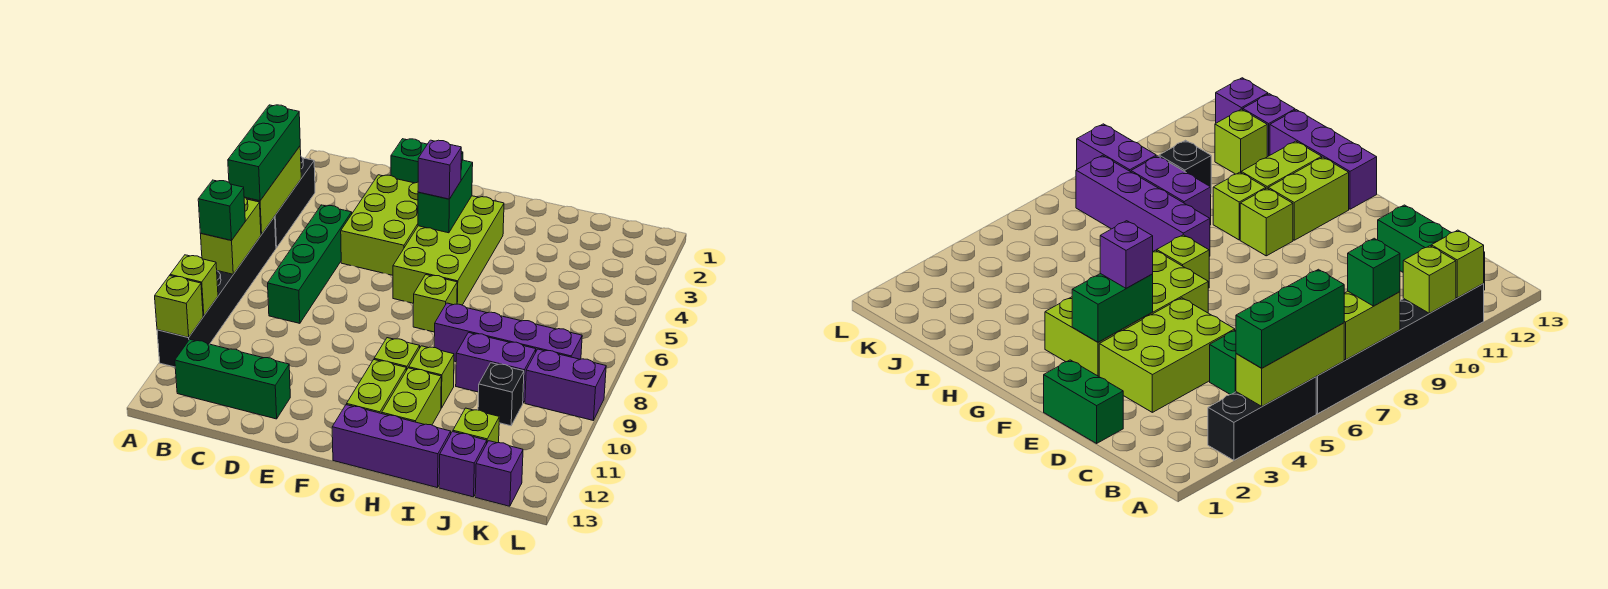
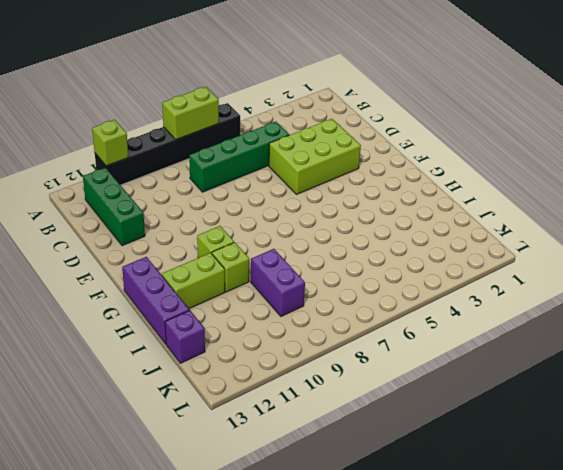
none -> black brick A3:A5 level 1
none -> green brick D1:E1 level 1
none -> lime brick F3:G6 level 1

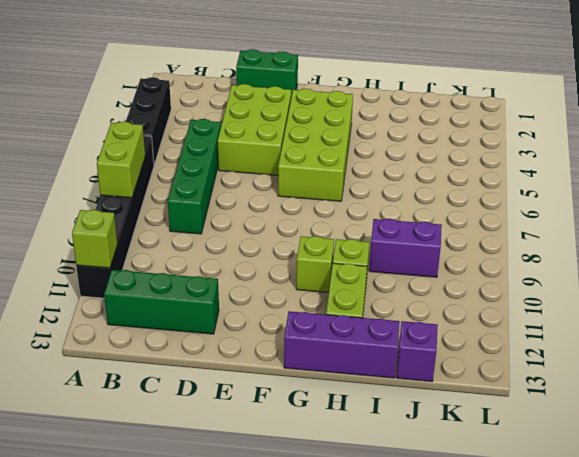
none -> lime brick G7 level 1
none -> lime brick G11:G12 level 1
none -> purple brick H8:K8 level 1

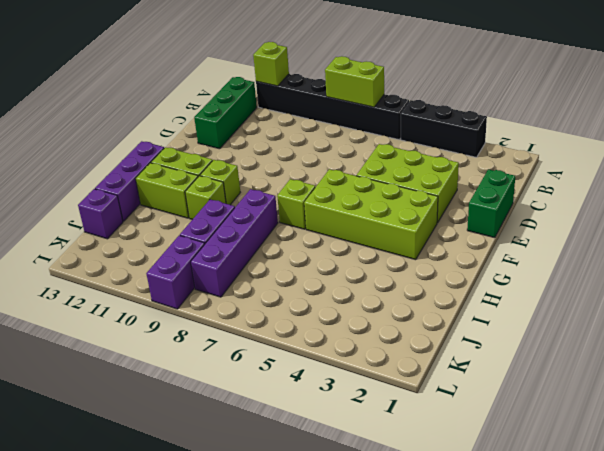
none -> green brick C5:C8 level 1
none -> black brick J10 level 1
none -> lime brick J12 level 1

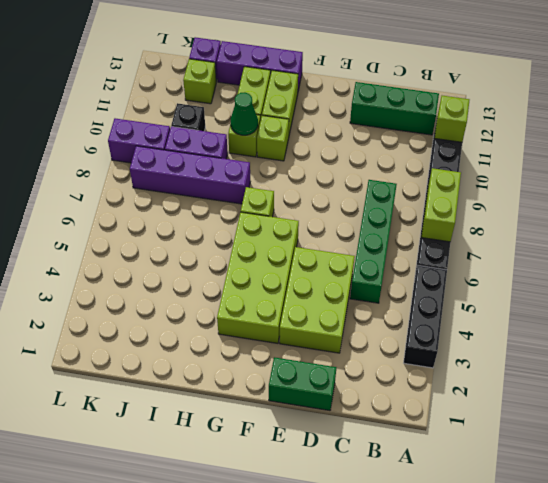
green cone H10 level 2 -> none
none -> purple brick K13 level 1
none -> lime brick A4:A6 level 2
none -> lime brick A10 level 2

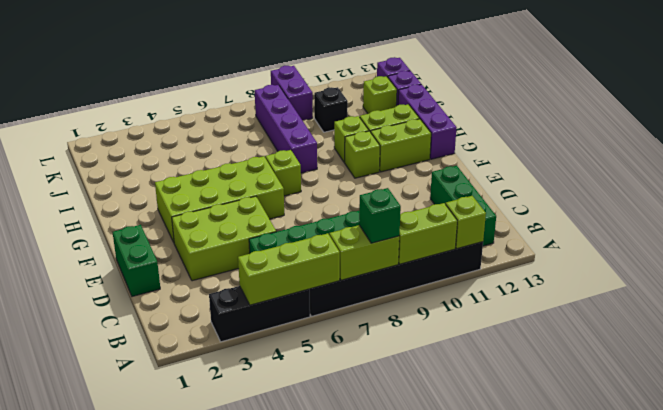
lime brick A9:A10 level 2 -> lime brick A10 level 2
none -> purple brick I9:J9 level 1
none -> green brick F3:F4 level 2
none -> green brick A4:A6 level 3

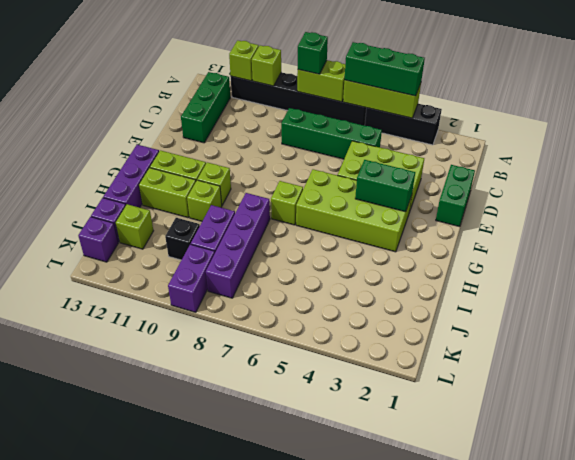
none -> purple brick F4 level 3

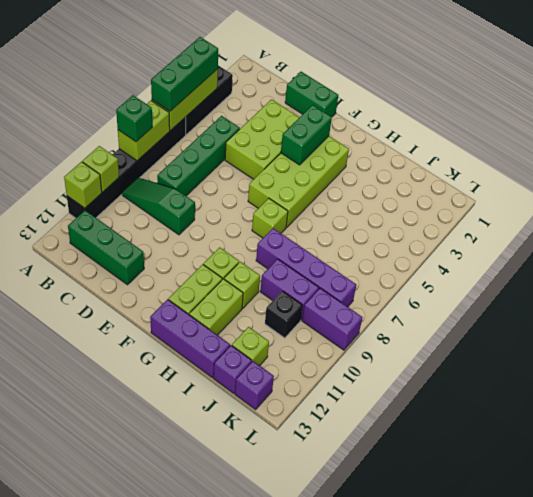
green slope B9:D9 level 1 top D -> none
none -> purple brick F4 level 3

